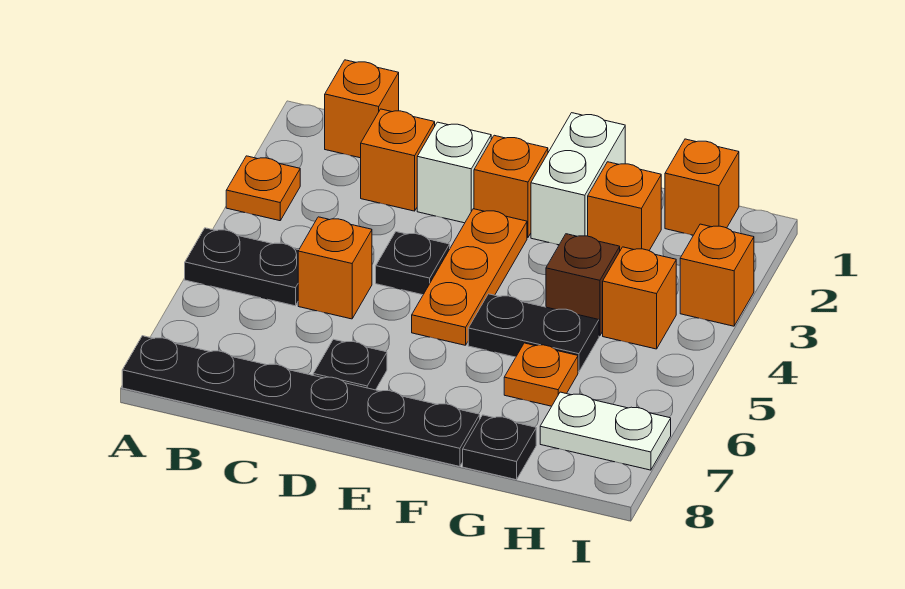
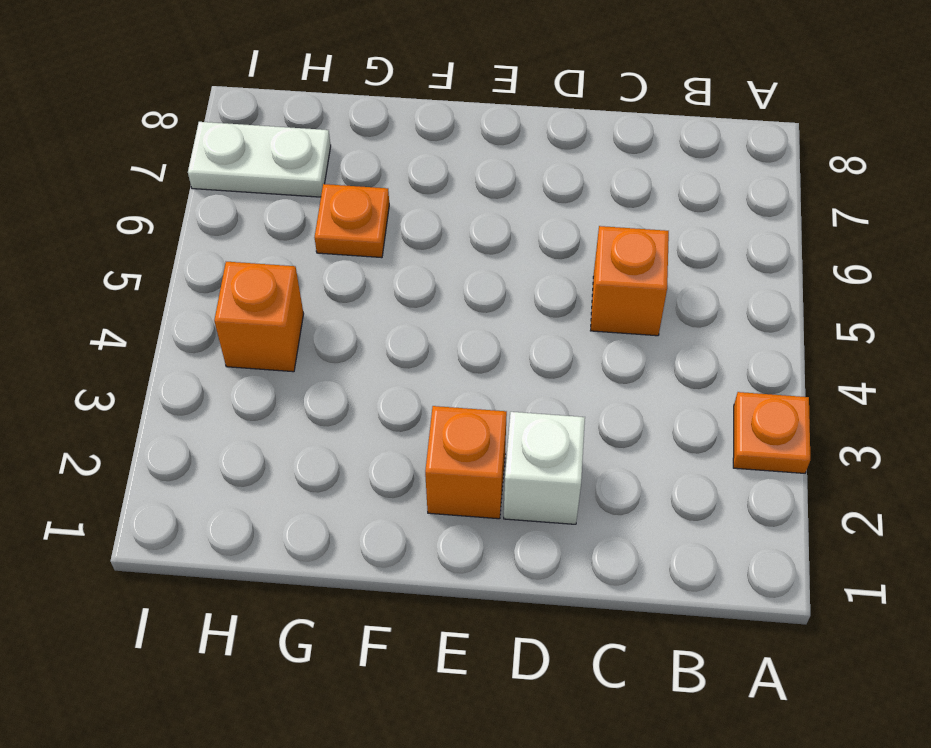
none -> black plate A5:B5 level 1
none -> black plate A8:F8 level 1
none -> orange brick B1 level 1

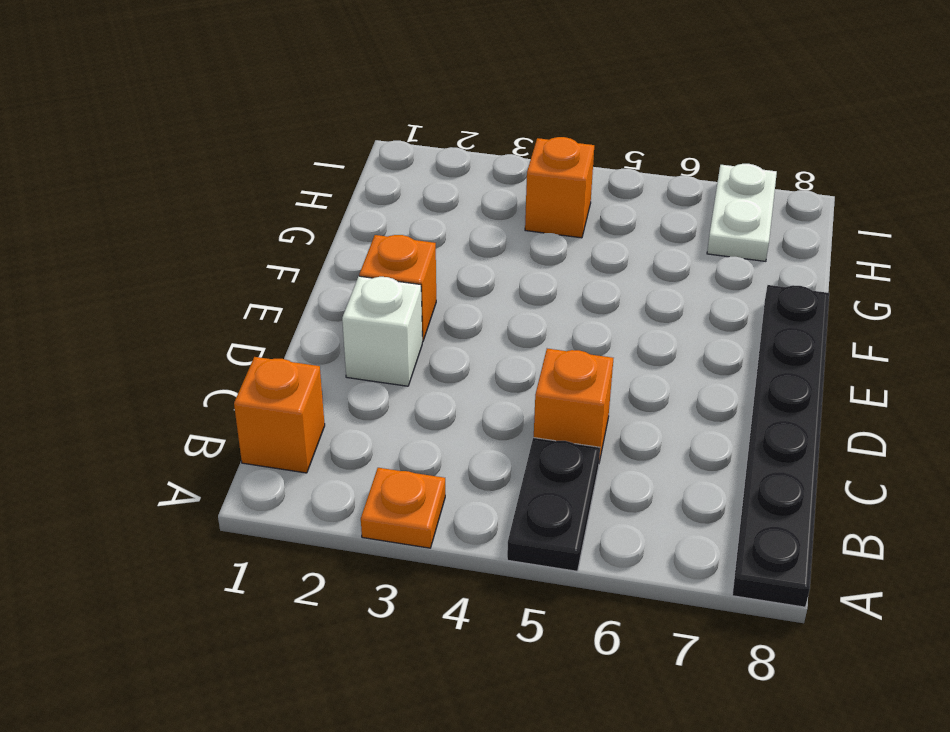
none -> orange brick C2 level 1
none -> black plate D4 level 1
none -> black plate D7 level 1

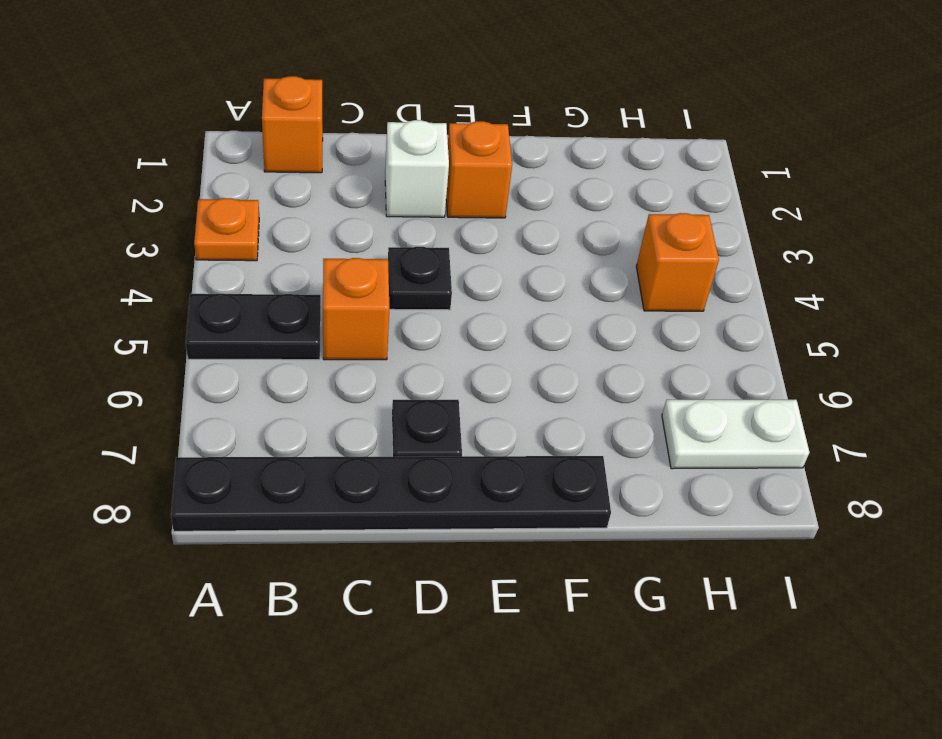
none -> orange brick C2 level 1
none -> orange plate E3:E5 level 1
none -> white brick F1:F2 level 1

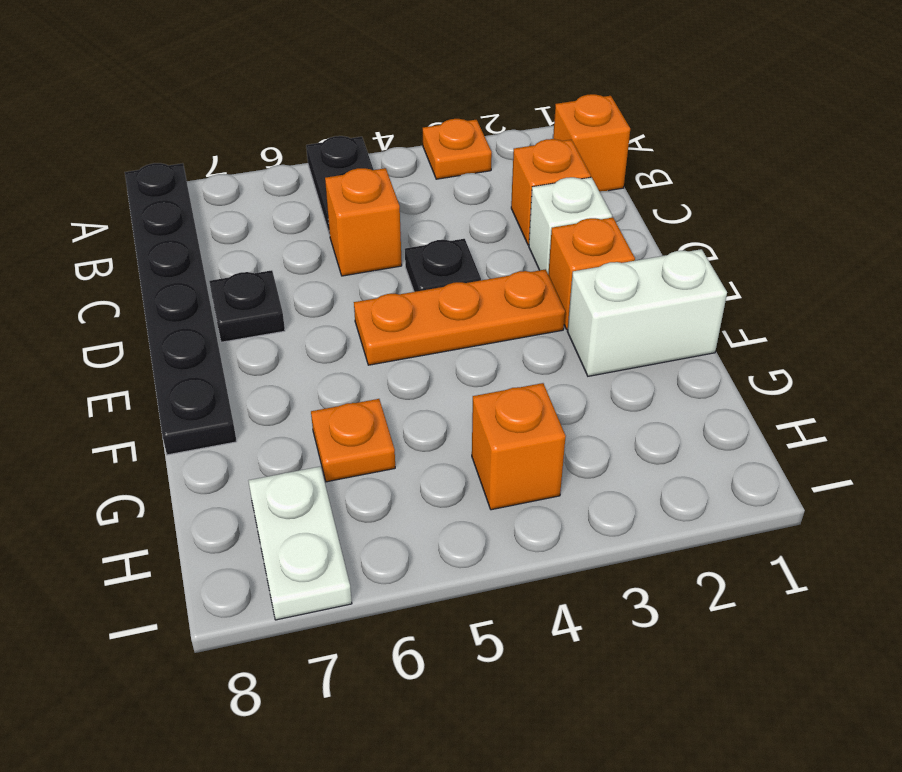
none -> black plate F5:G5 level 1
none -> orange brick G2 level 1
none -> brown brick G4 level 1

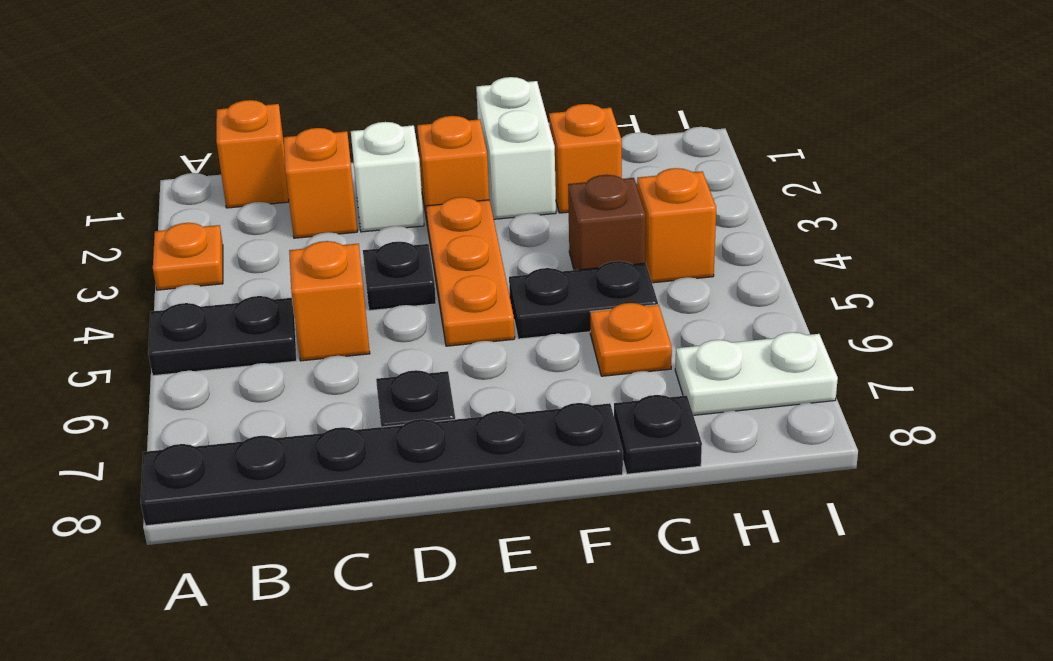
none -> orange brick H1 level 1
none -> orange brick I3 level 1

